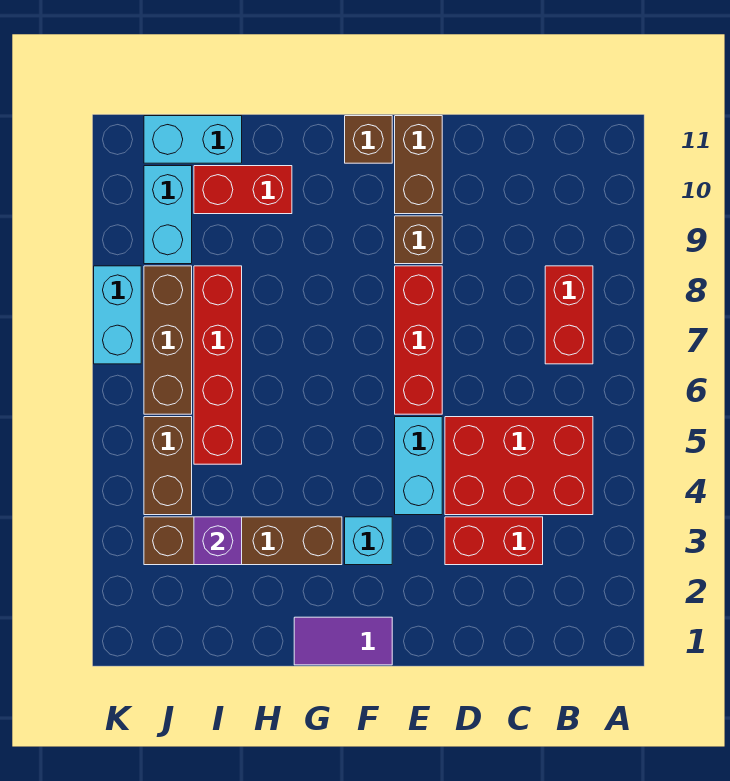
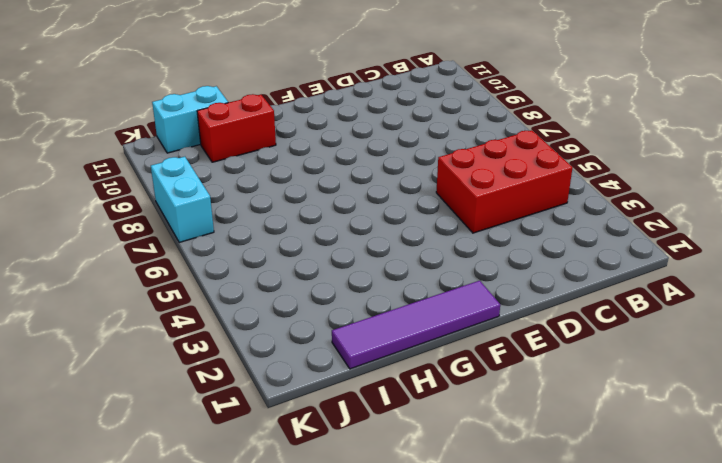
purple tile F1:I1 level 1 -> purple tile F1:G1 level 1
none -> red brick B7:B8 level 1
none -> red brick C3:D3 level 1
none -> cyan brick E4:E5 level 1

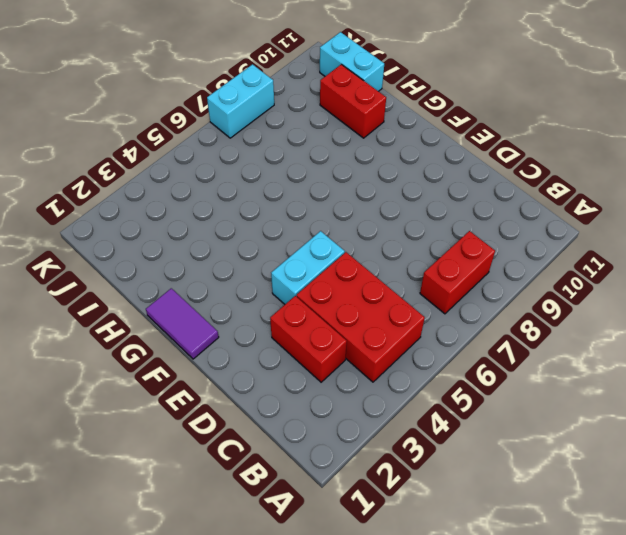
none -> red brick E6:E8 level 1
none -> brown brick E9 level 1
none -> brown brick E10:E11 level 1

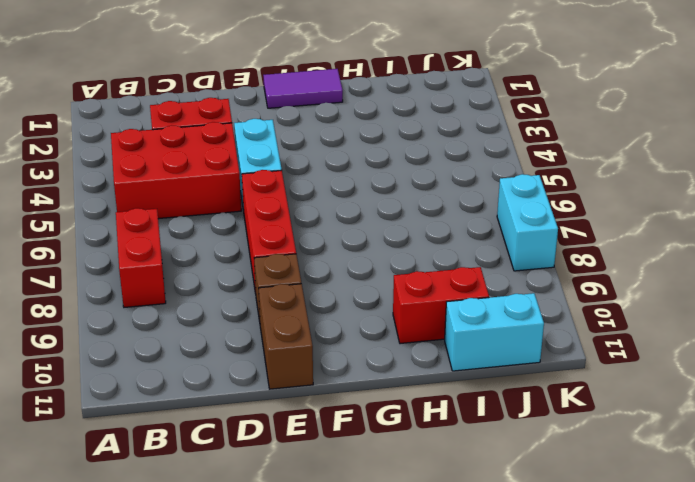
none -> cyan brick F3 level 1
none -> brown brick F11 level 1
none -> brown brick G3:J3 level 1

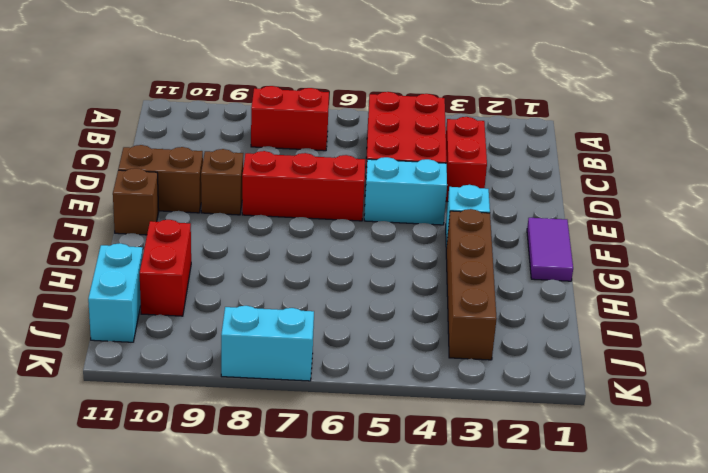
none -> red brick I5:I8 level 1
none -> brown brick J4:J5 level 1
none -> brown brick J6:J8 level 1

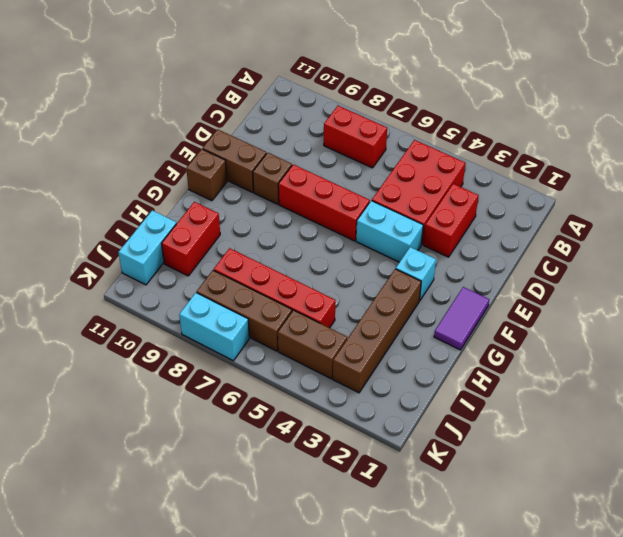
none -> cyan brick J9:J10 level 1
none -> purple brick I3 level 2

